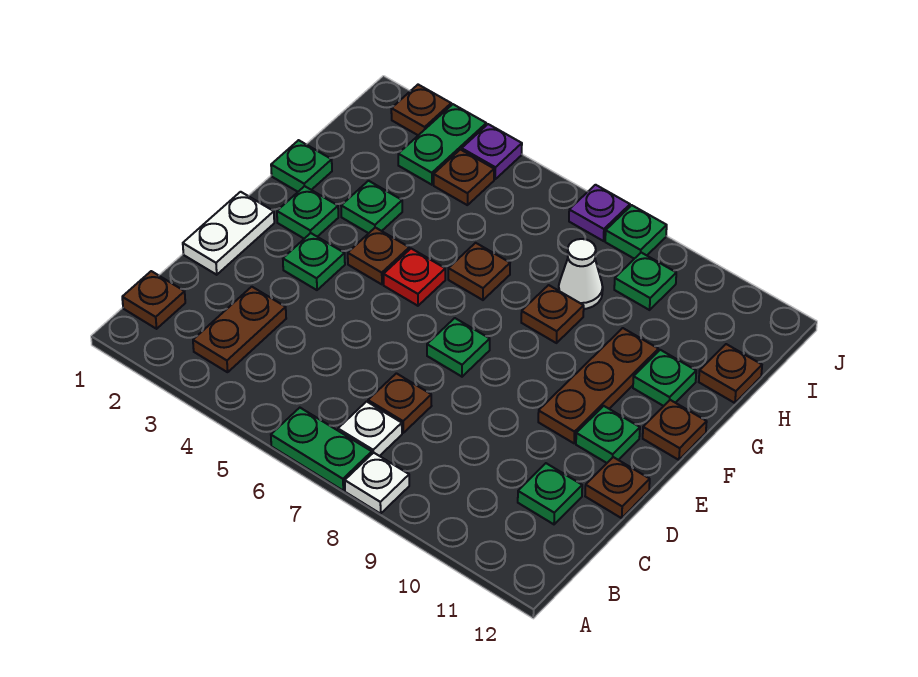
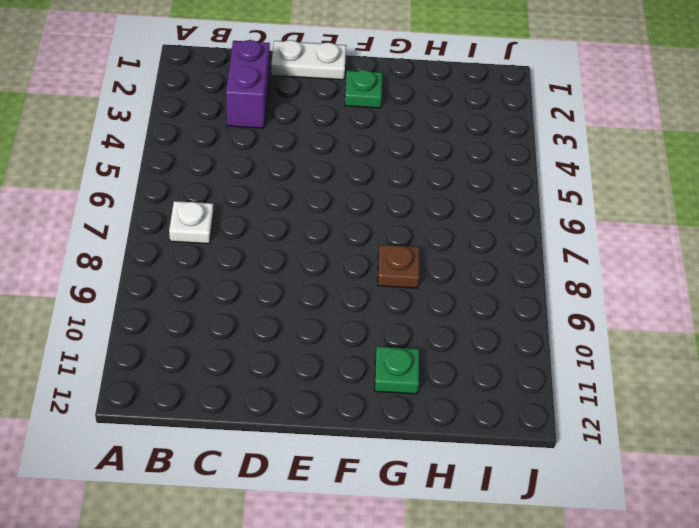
purple brick C2:C3 level 1 -> brown plate B3:C3 level 1
none -> green plate A6:A7 level 1
none -> white plate A8 level 1
none -> brown plate B1 level 1
none -> brown plate C7 level 1

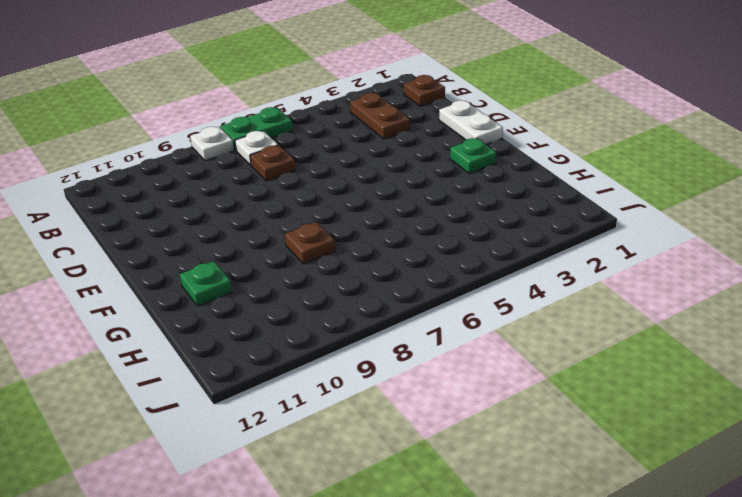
none -> green plate C11 level 1
none -> brown plate D12 level 1
none -> green plate E3 level 1
none -> green plate E7 level 1

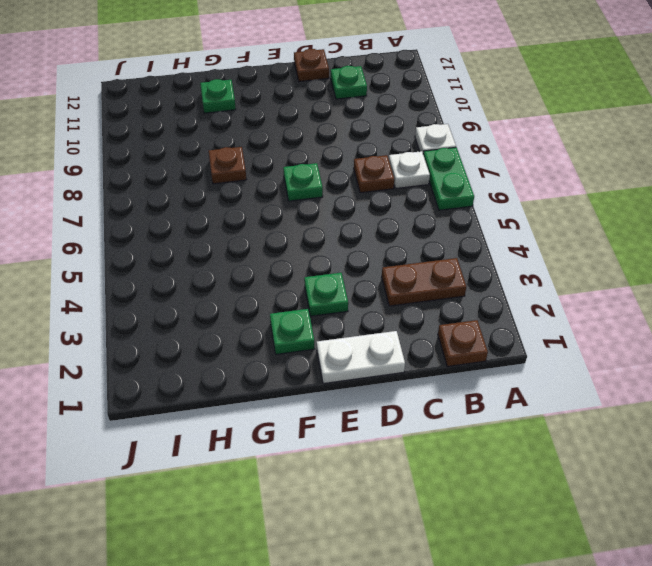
none -> brown plate E10:G10 level 1
none -> green plate E11 level 1
none -> brown plate F4 level 1
none -> red plate F5 level 1

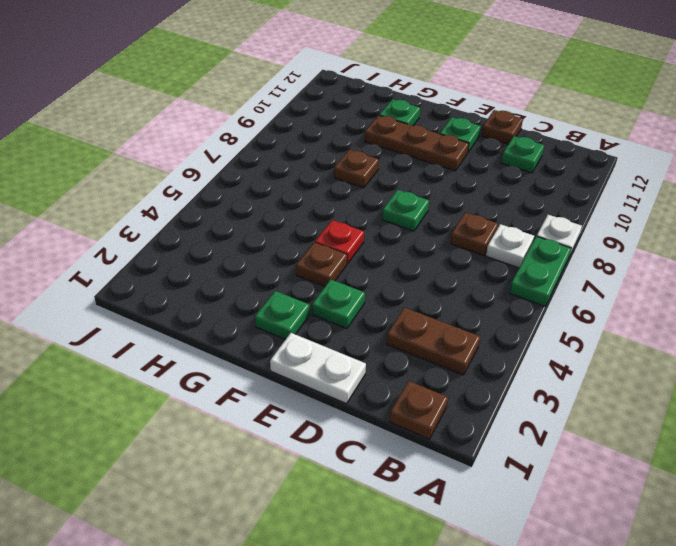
none -> brown plate F12 level 1
none -> green plate G1 level 1
none -> green plate G3 level 1
none -> brown plate G6 level 1

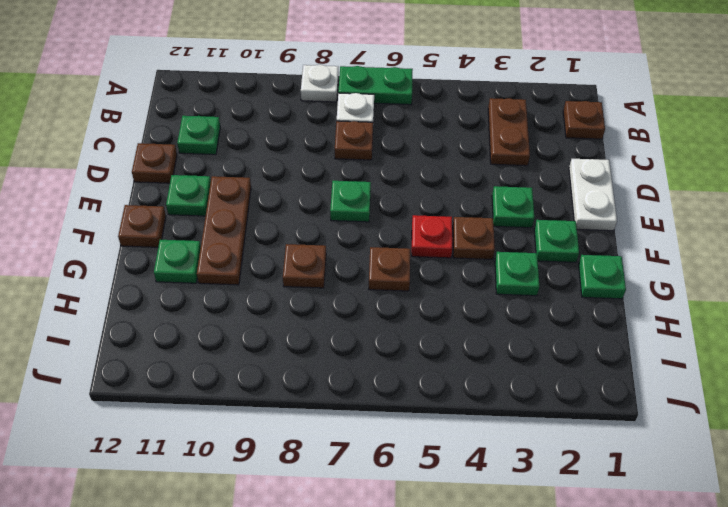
none -> white cone H8 level 1
none -> brown plate H12 level 1
none -> green plate I3:J3 level 1
none -> brown plate I4 level 1

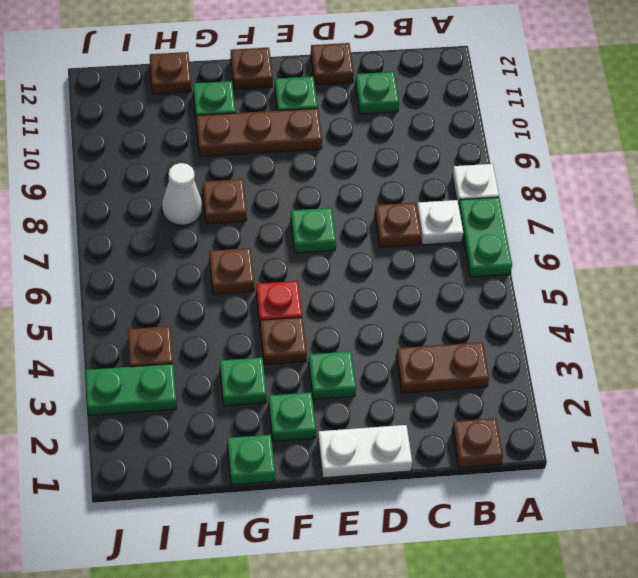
none -> green plate I9 level 1
none -> brown plate J2 level 1
none -> purple plate J4 level 1
none -> purple plate J7 level 1

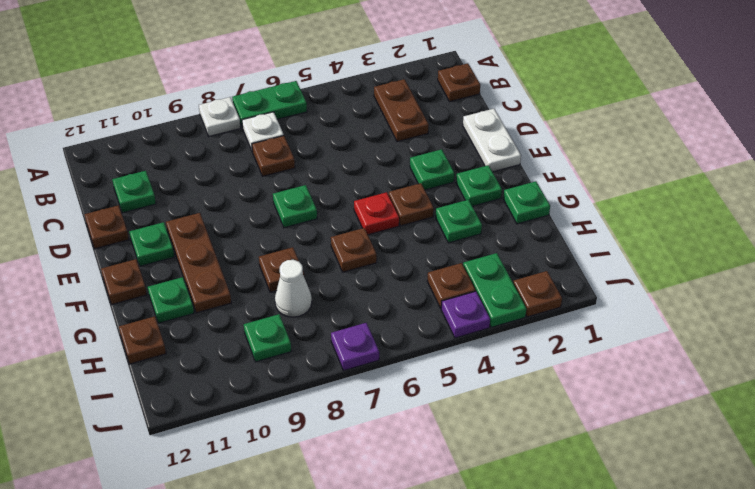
none -> green plate J8 level 1

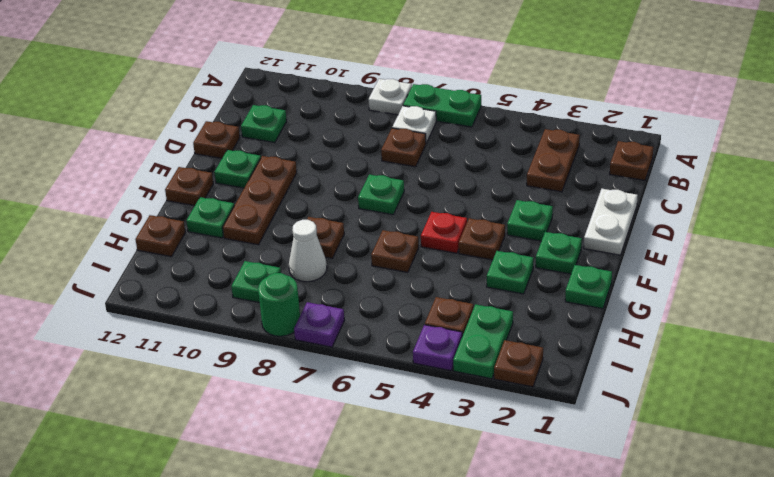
green round brick J8 level 1 -> green plate J8 level 1

